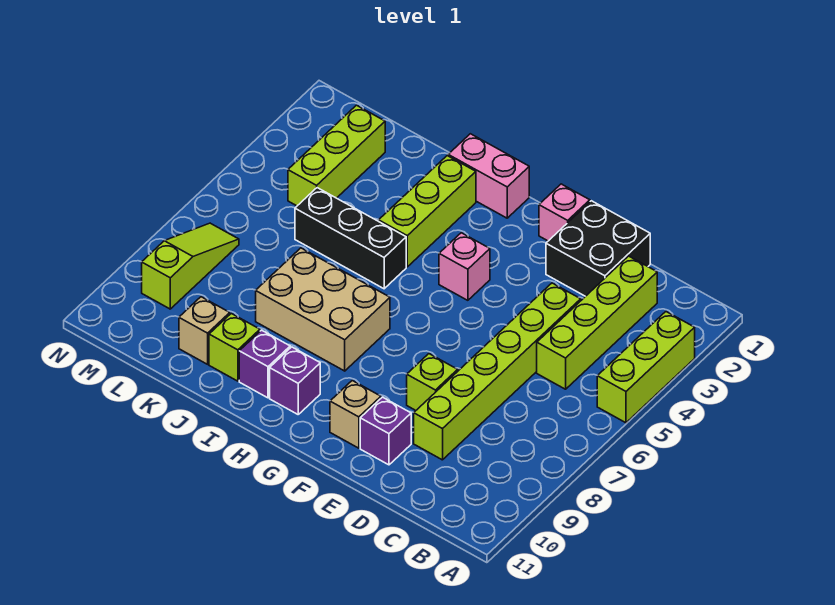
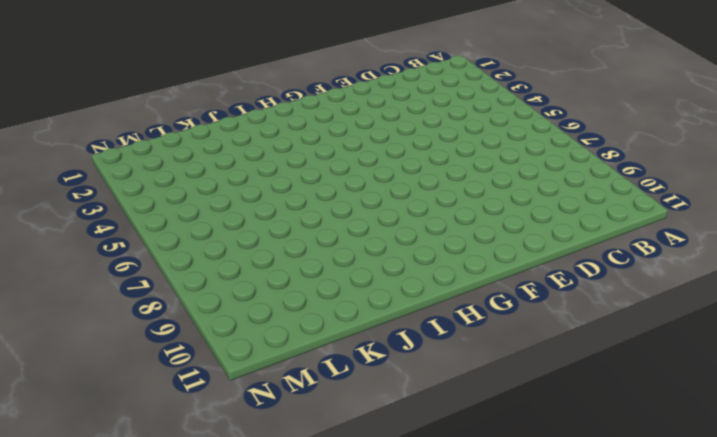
none -> lime brick A3:A5 level 1
none -> lime brick C2:C5 level 1
none -> black brick D1:E2 level 1

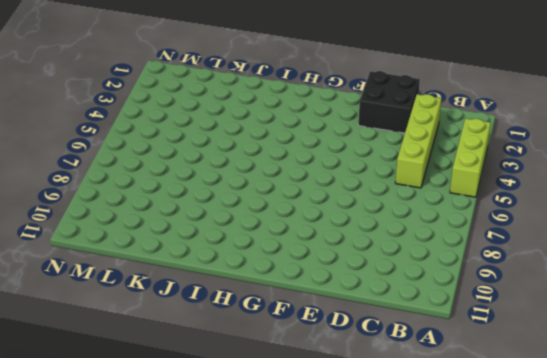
none -> lime brick D4:D9 level 1
none -> lime brick E8 level 1
none -> purple brick E10 level 1

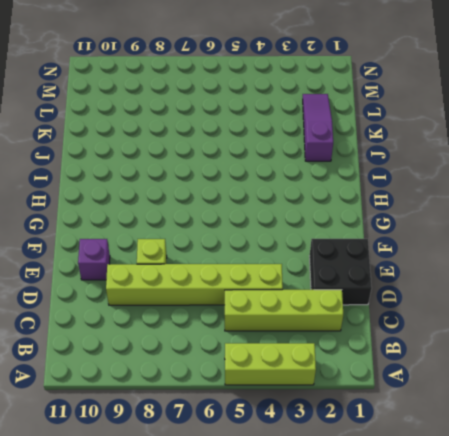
purple slope J2:L2 level 1 top J -> lime brick L2:L4 level 1
none -> pink brick F1 level 1
none -> tan brick F10 level 1
none -> pink brick G4 level 1

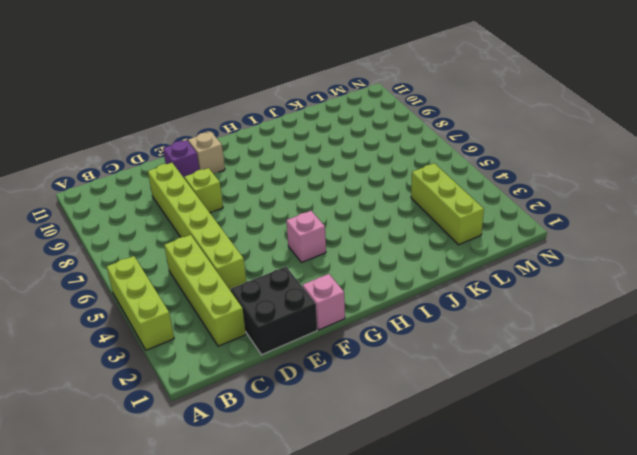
none -> pink brick H1:I1 level 1
none -> tan brick H7:J8 level 1
none -> purple brick H10 level 1

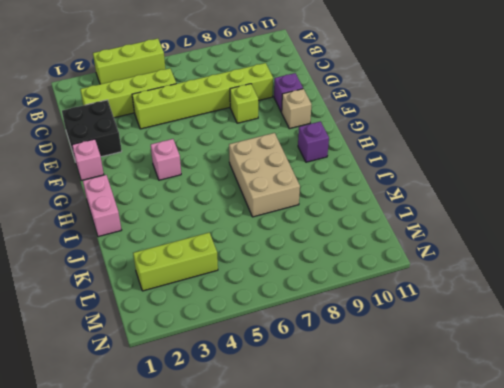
none -> lime brick I2:I4 level 1
none -> black brick I5:K5 level 1
none -> purple brick I10 level 1

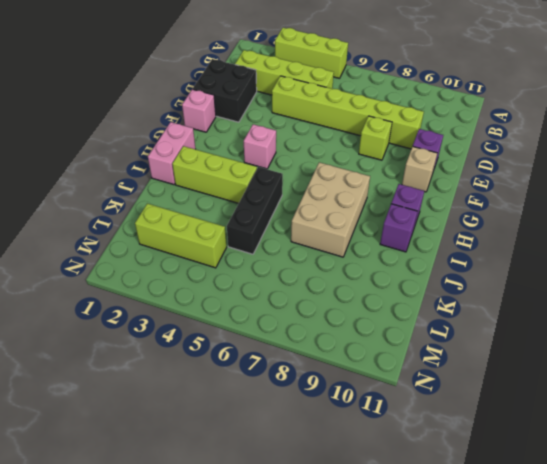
none -> lime brick J10 level 1
none -> tan brick K10 level 1
none -> lime slope M7:M9 level 1 top 9

